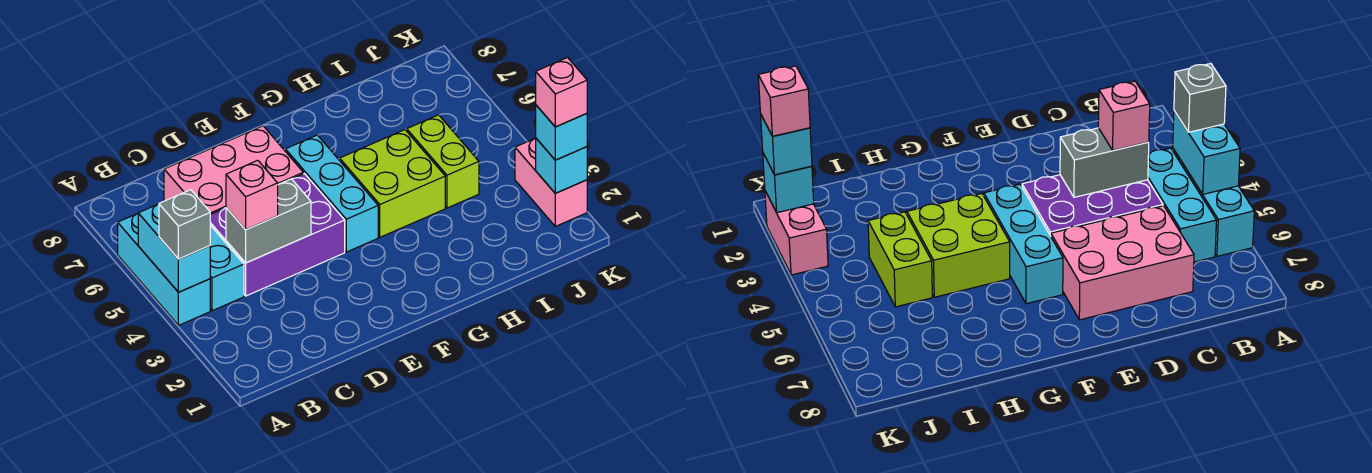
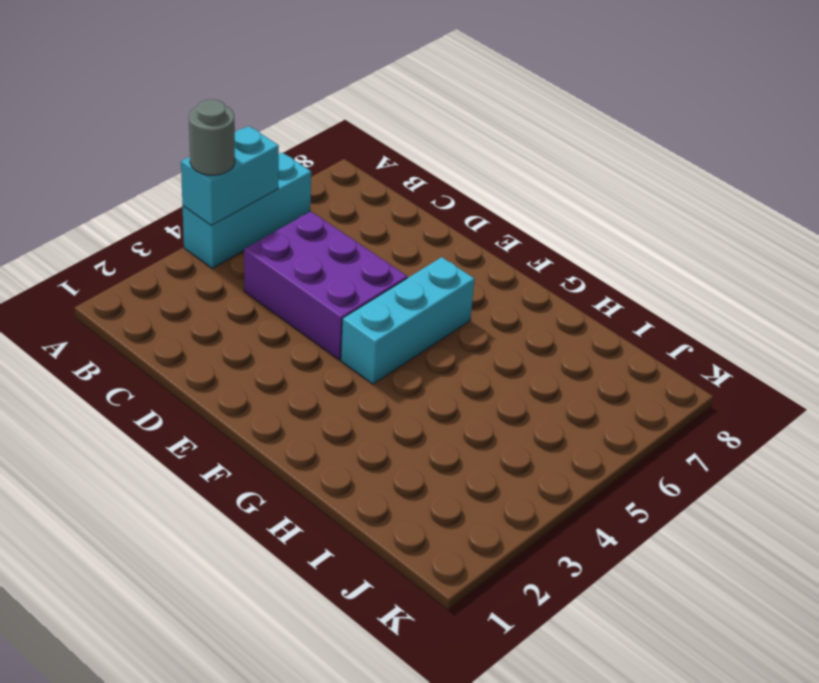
grey round brick A4 level 3 -> grey brick A4 level 3
none -> cyan brick B4:B6 level 1
none -> pink brick C6:E7 level 1
none -> lime brick G4:H5 level 1

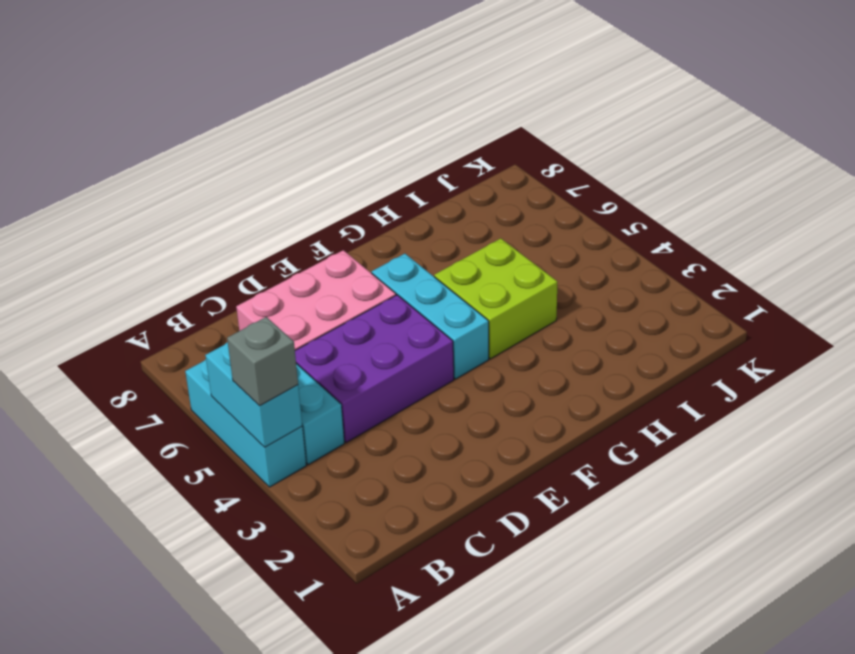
none -> lime brick I4:I5 level 1
none -> pink brick K2:K3 level 1
none -> grey brick C4:D4 level 2

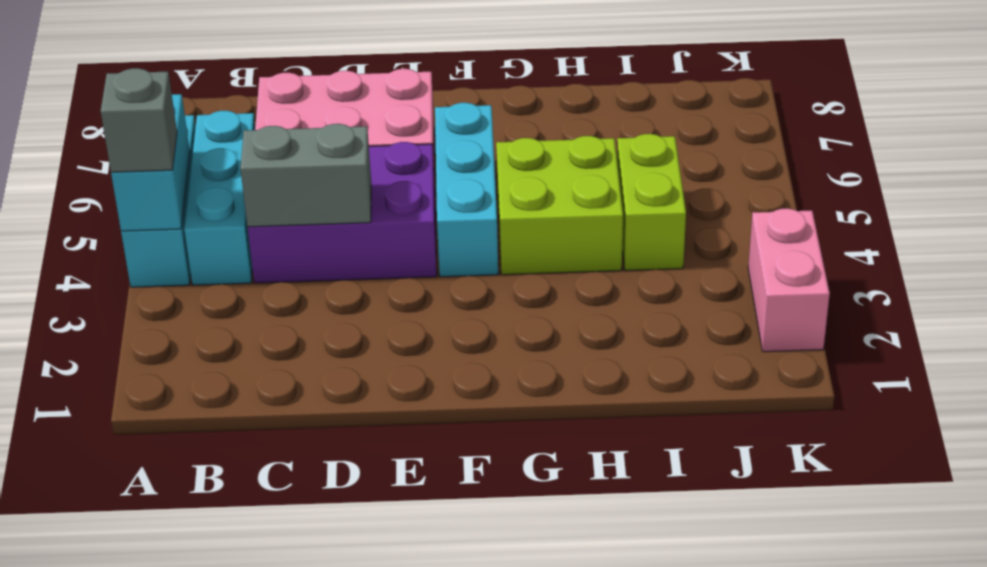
none -> cyan brick K2 level 2
none -> pink brick C4 level 3
none -> cyan brick K2 level 3

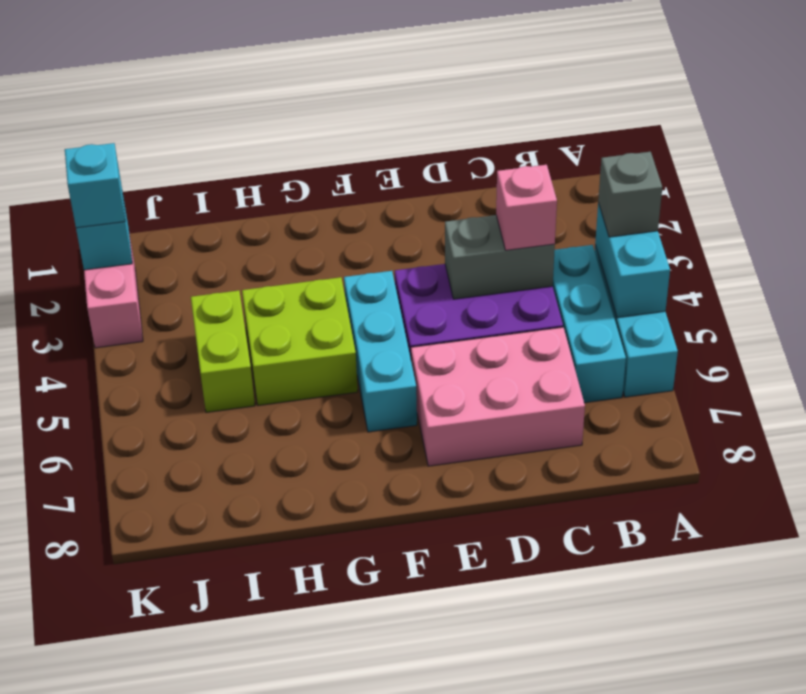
none -> pink brick K2 level 4

